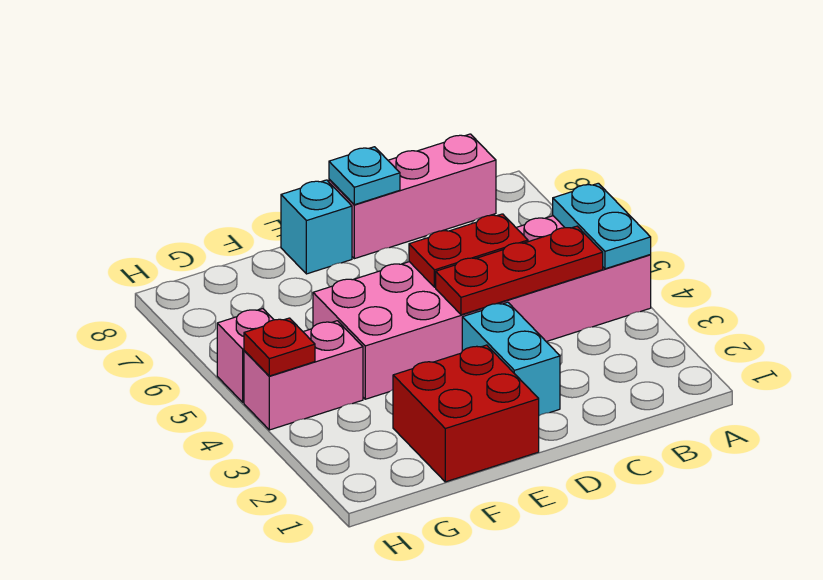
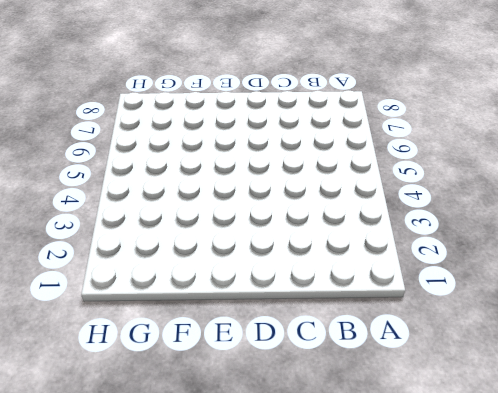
none -> pink brick A4:F5 level 1
none -> pink brick B8:D8 level 1
none -> cyan brick D2:D3 level 1

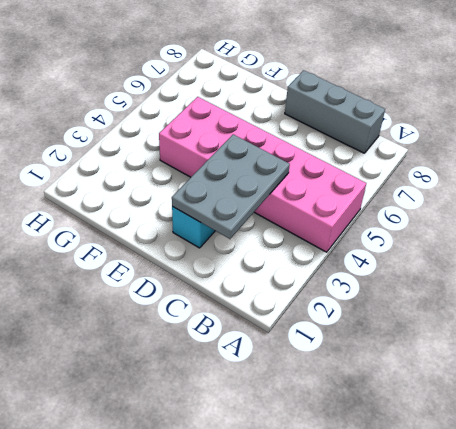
grey brick B8:D8 level 1 -> pink brick B8:D8 level 1
grey plate C2:D4 level 2 -> red plate B4:D4 level 2
none -> red brick E1:F2 level 1
none -> cyan brick E8 level 1
none -> pink brick G4:H4 level 1

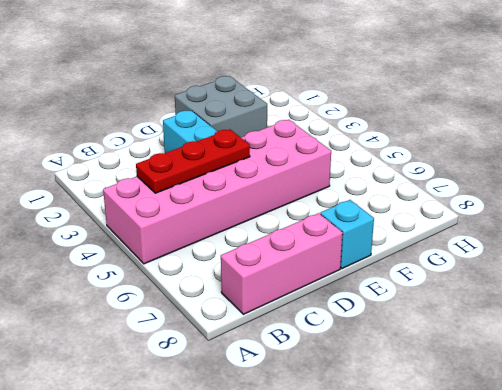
grey brick E1:F2 level 1 -> red brick E1:F2 level 1
none -> pink brick G4:H4 level 1
none -> pink brick H5 level 1
none -> cyan plate A4:A5 level 2

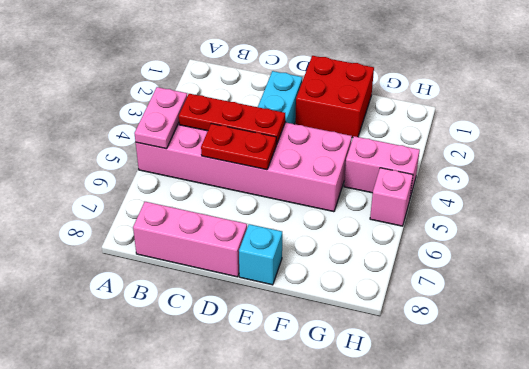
pink plate A4:A5 level 2 -> cyan plate A4:A5 level 2
none -> cyan plate D8 level 2
none -> red plate H4 level 2

